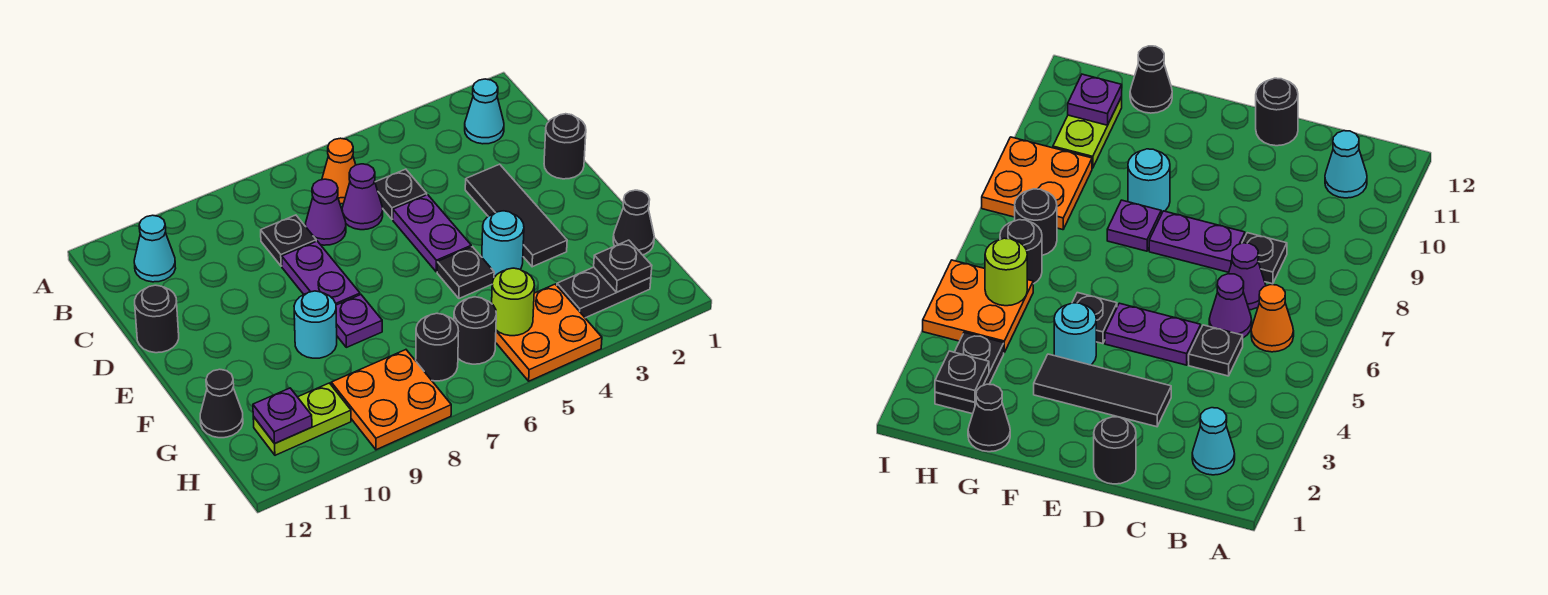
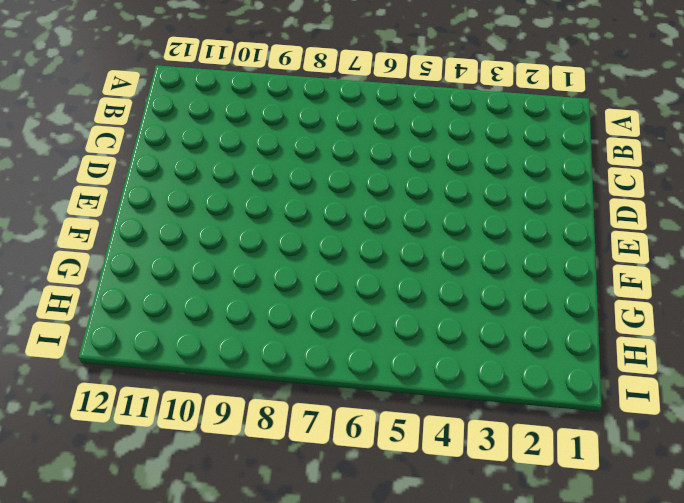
none -> cyan cone B2 level 1
none -> orange cone B6 level 1
none -> cyan cone B11 level 1

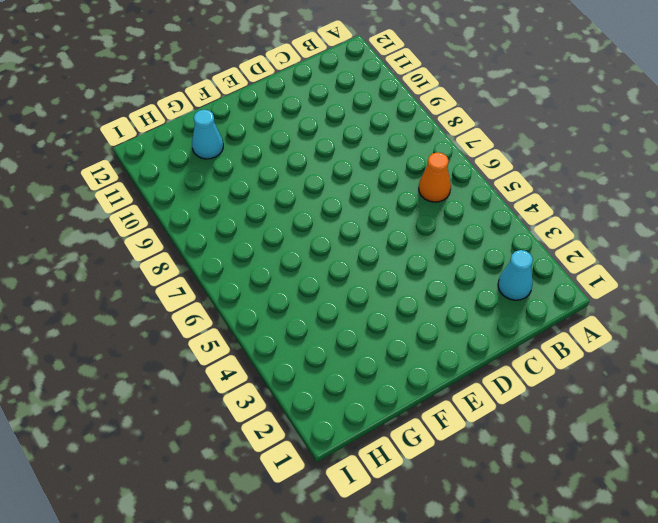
cyan cone G11 level 1 -> cyan cone B11 level 1
none -> black plate C5 level 1
none -> purple cone C6 level 1
none -> purple cone C7 level 1

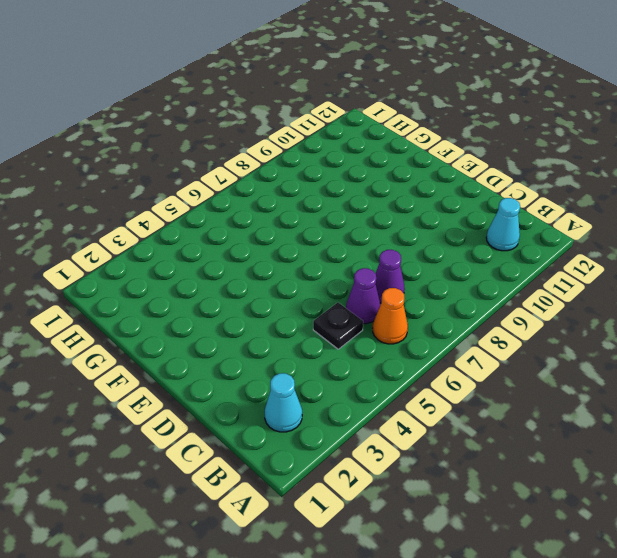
none -> black plate C8 level 1
none -> black round brick D1 level 1
none -> black tile D3:F3 level 1

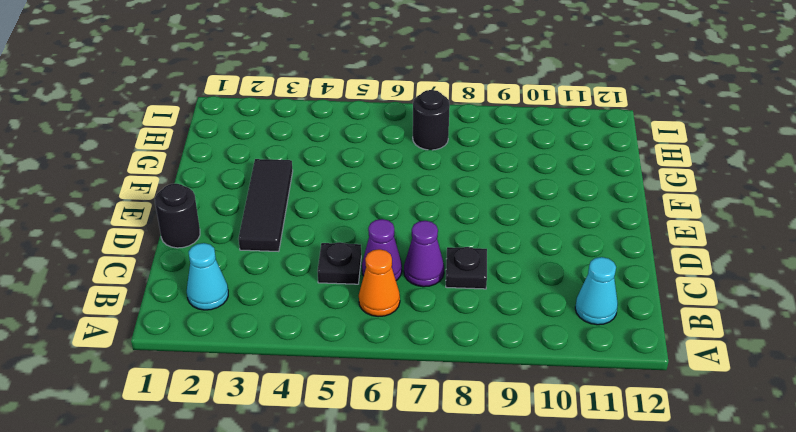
none -> purple plate D5:E5 level 1
none -> purple plate D8:E8 level 1
none -> black round brick D12 level 1

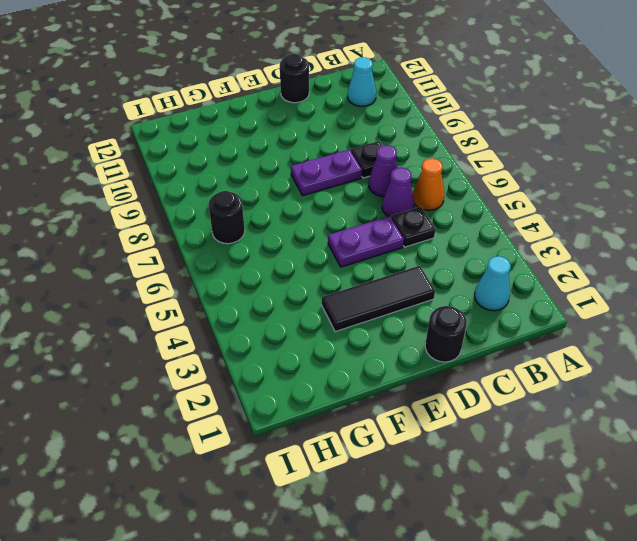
none -> cyan round brick F4 level 1
none -> black plate F5 level 1
none -> purple plate F8 level 1

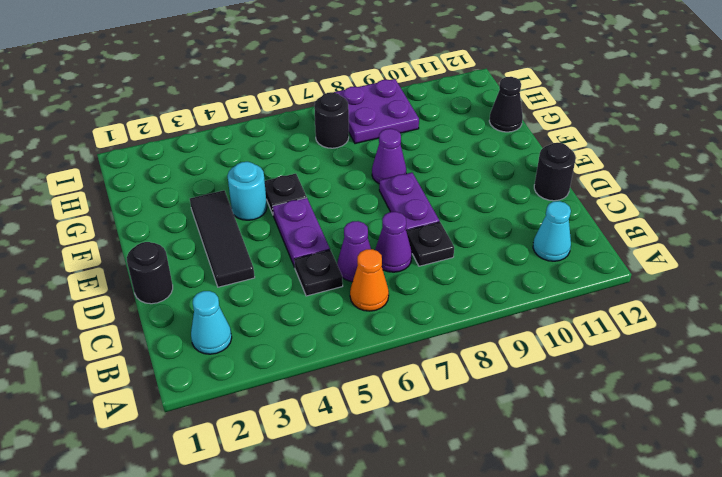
purple cone F8 level 1 -> purple plate F8 level 1
purple plate H8:I9 level 1 -> orange plate H8:I9 level 1
none -> cyan round brick F9 level 1
none -> black cone G1 level 1
none -> black plate H2:H3 level 1

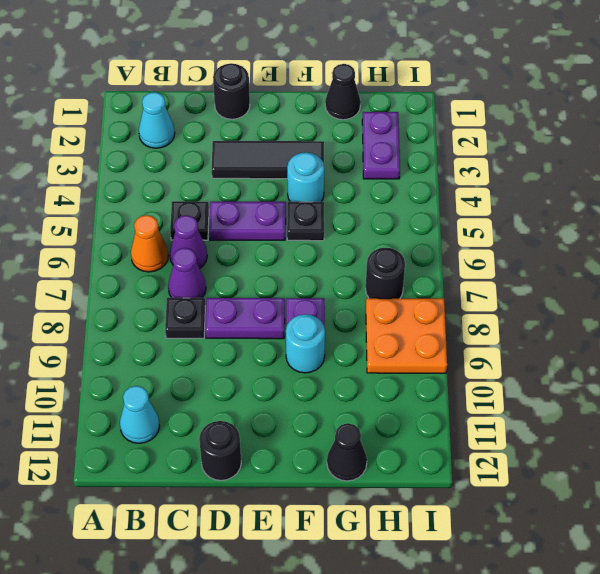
purple plate H2:H3 level 1 -> black plate H2:H3 level 1
none -> orange plate H4:I5 level 1
none -> black round brick H6 level 1
none -> lime plate H10:H11 level 1

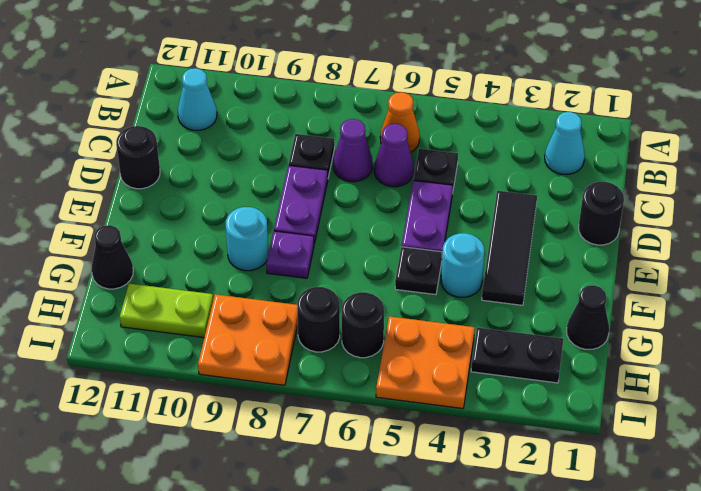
none -> black plate H2 level 2
none -> lime round brick H5 level 2
none -> purple plate H11 level 2

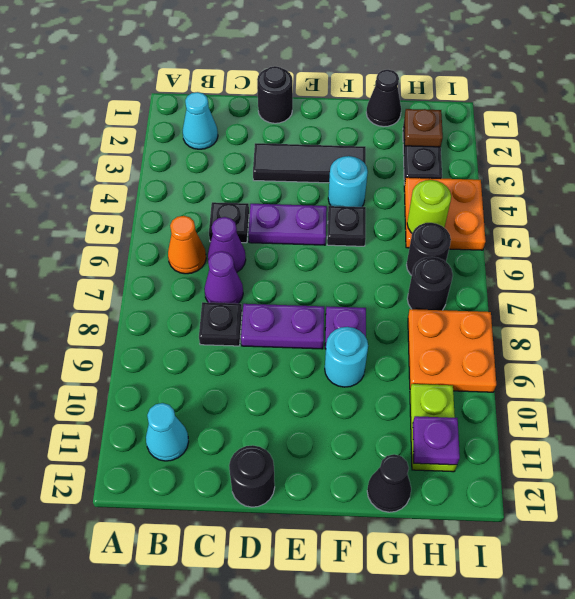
brown plate H2 level 2 -> black plate H2 level 2

